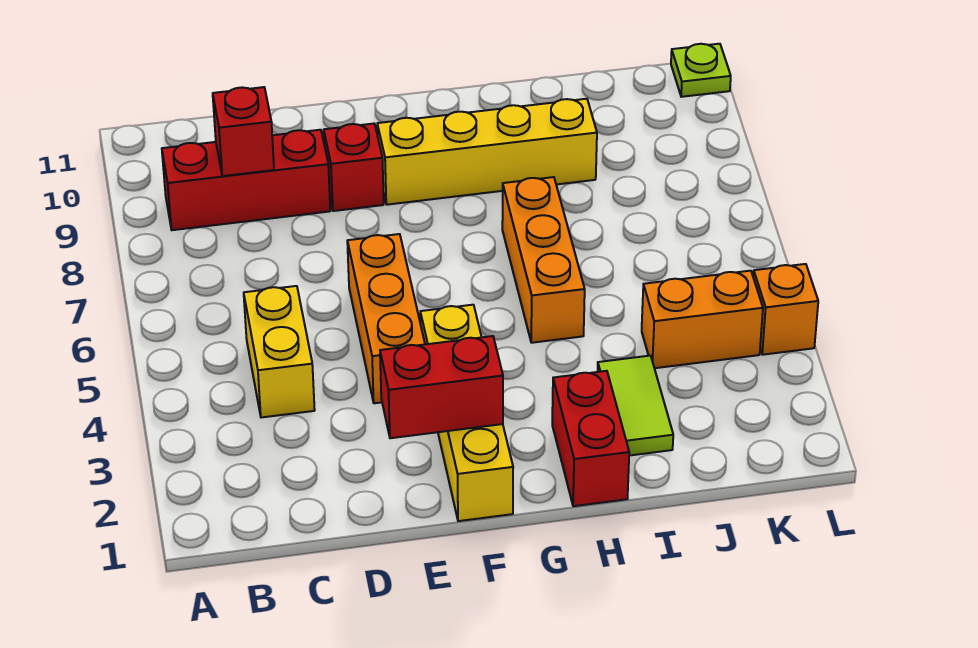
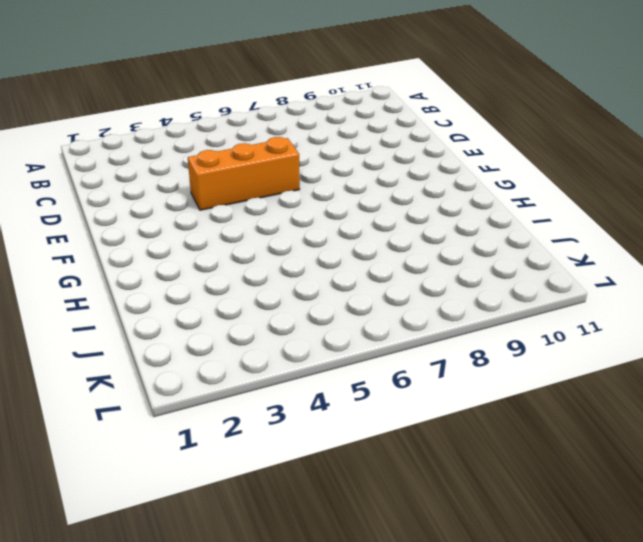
none -> red brick B9:D9 level 1
none -> yellow brick C4:C5 level 1
none -> red brick E9 level 1

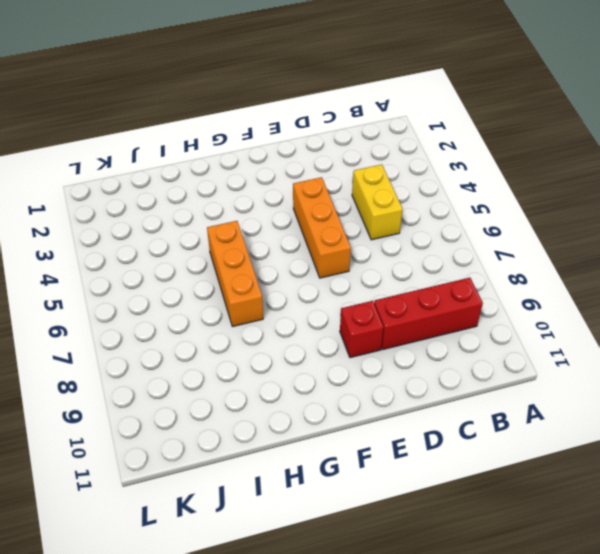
none -> yellow brick F1:F4 level 1
none -> yellow brick F9:I9 level 1
none -> red brick H1:H2 level 1

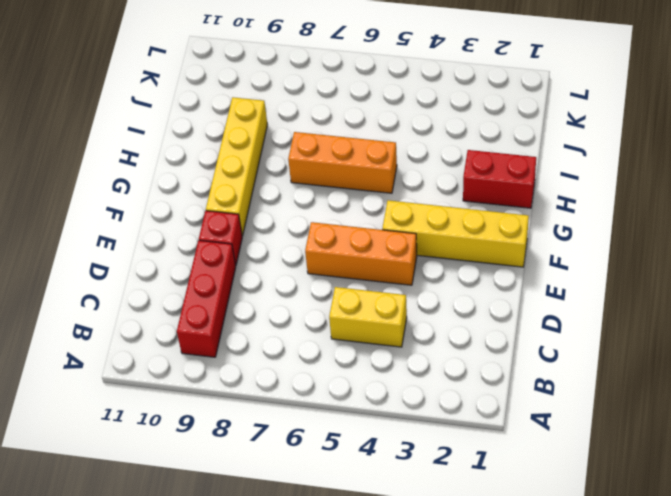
none -> lime tile I2:I3 level 1
none -> orange brick J4:K4 level 1
none -> orange brick L4 level 1

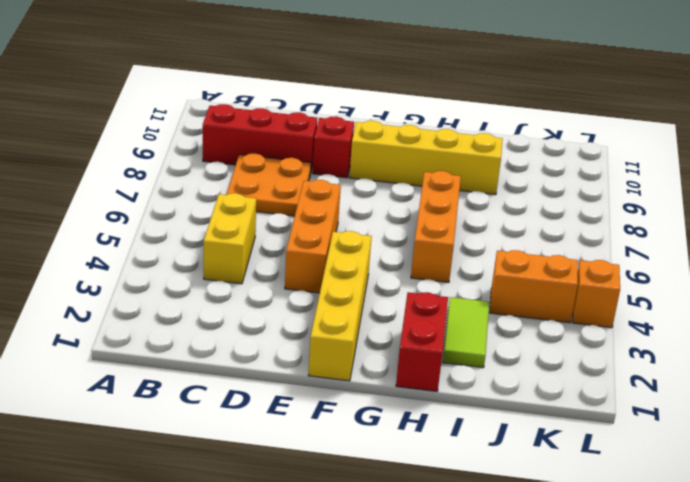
orange plate C7:D8 level 1 -> none
none -> lime plate L11 level 1
none -> red brick C9 level 2
none -> red brick E2:F2 level 2

